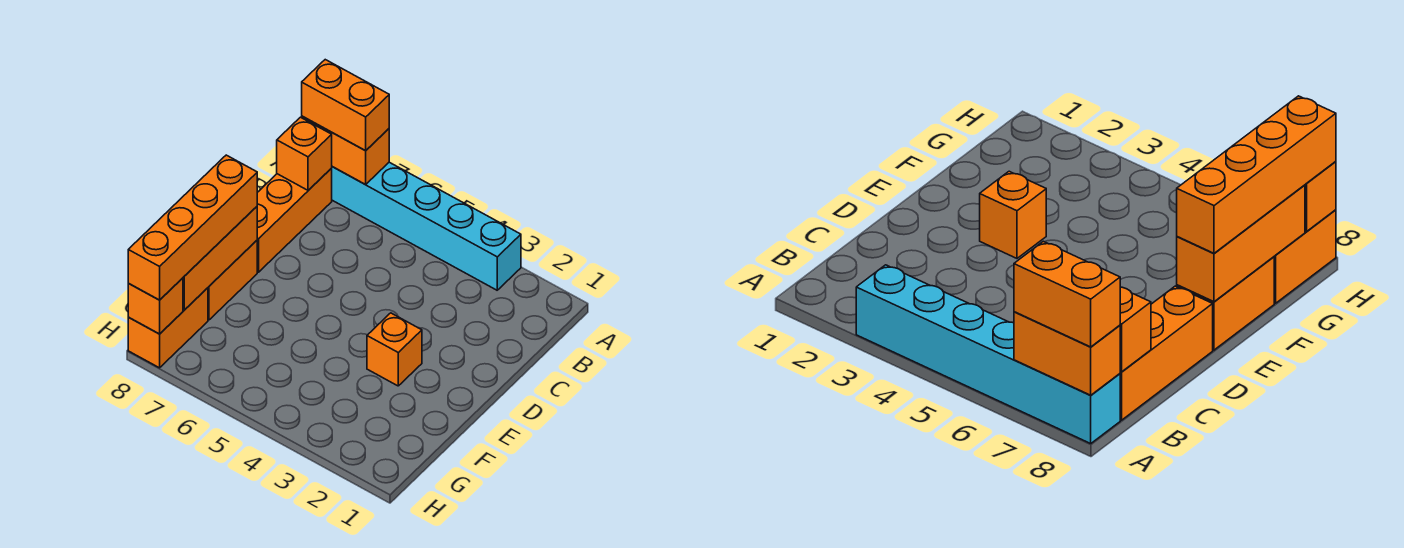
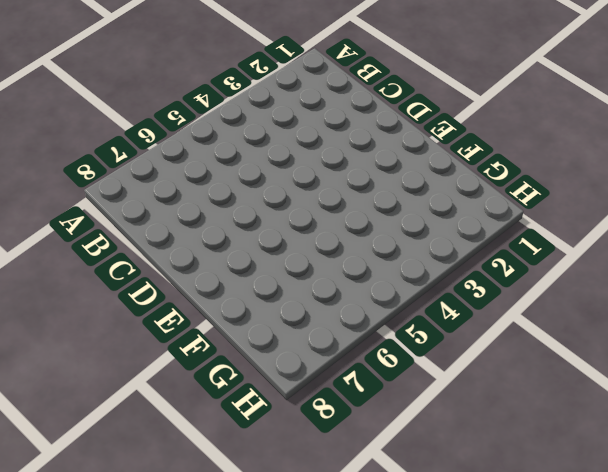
none -> cyan brick A3:A8 level 1
none -> orange brick B8:D8 level 1

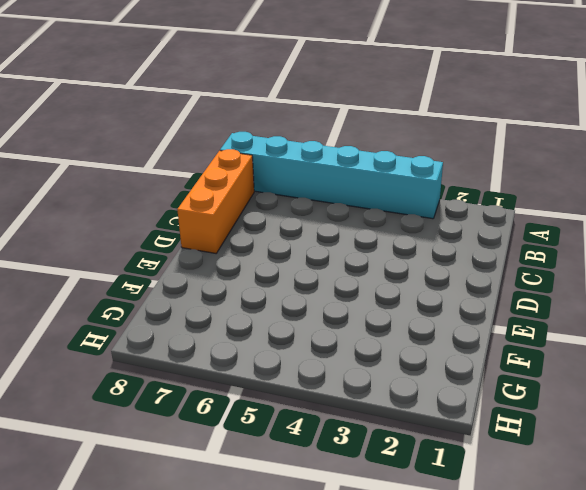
none -> orange brick E3 level 1
none -> orange brick E8:F8 level 1

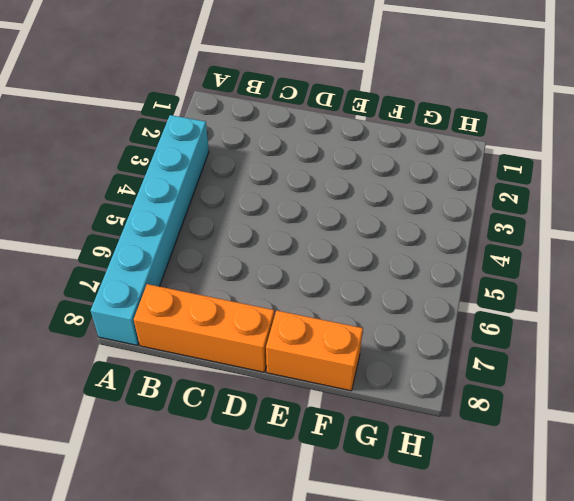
none -> orange brick E3 level 1
none -> orange brick G8:H8 level 1

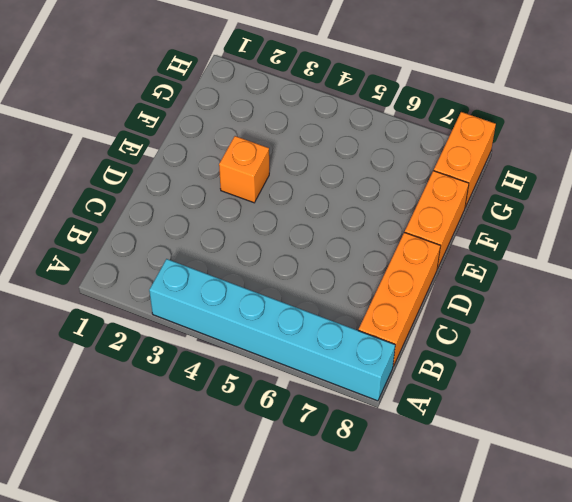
none -> orange brick A7:A8 level 2
none -> orange brick B8 level 2

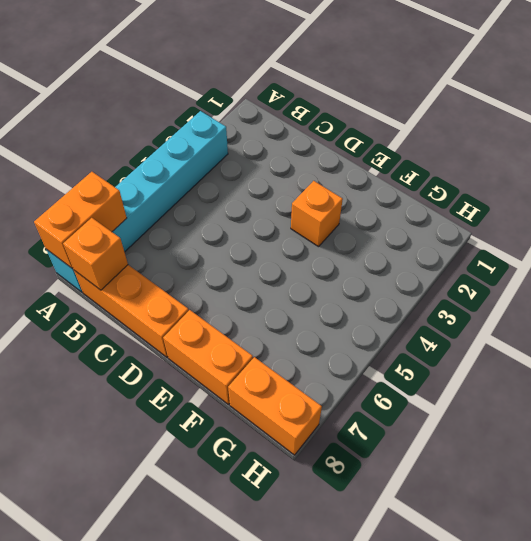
none -> orange brick E8:G8 level 2
none -> orange brick H8 level 2

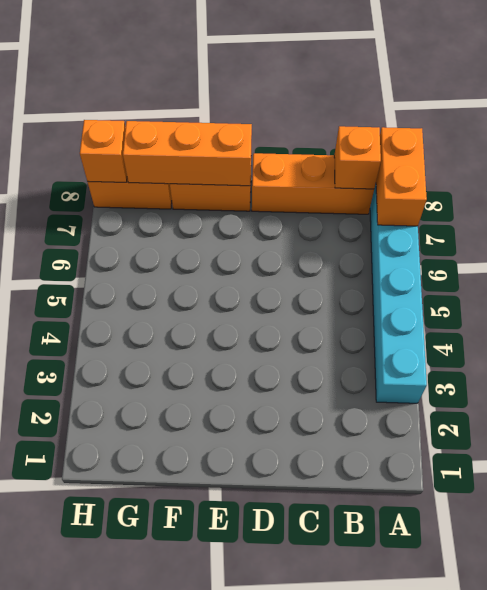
none -> orange brick E3 level 1
none -> orange brick A7:A8 level 3

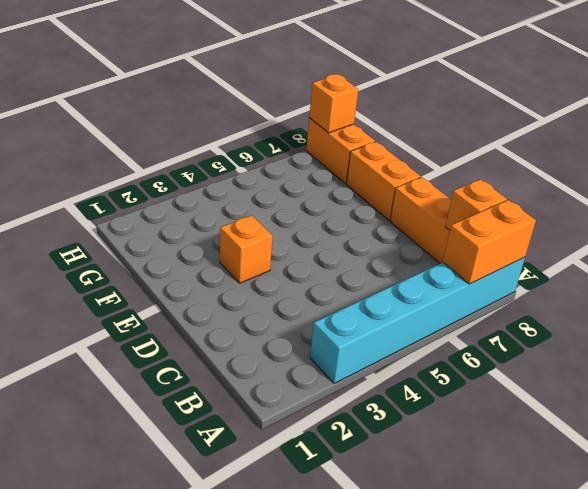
none -> orange brick E8:G8 level 2
none -> orange brick A7:A8 level 3

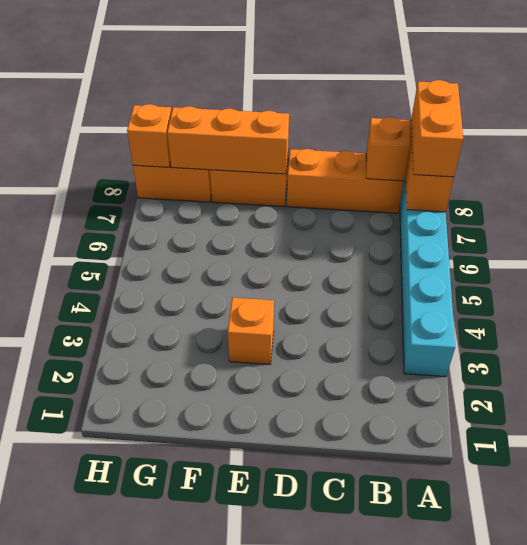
none -> orange brick E8:H8 level 3

